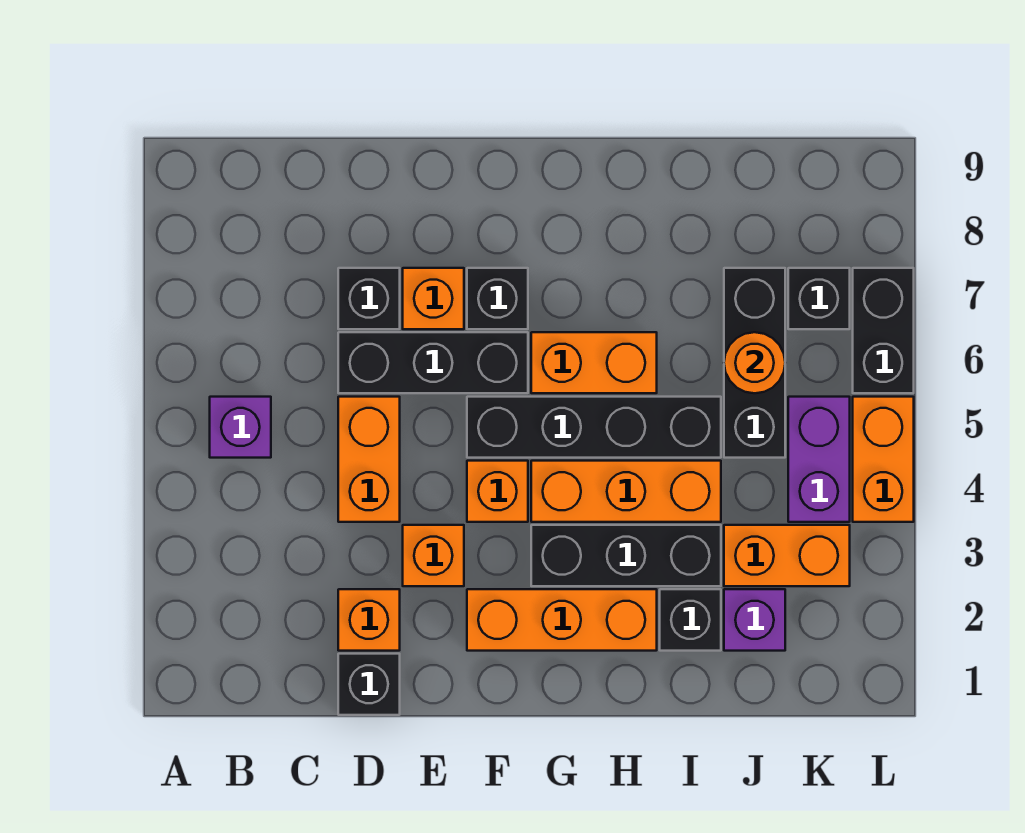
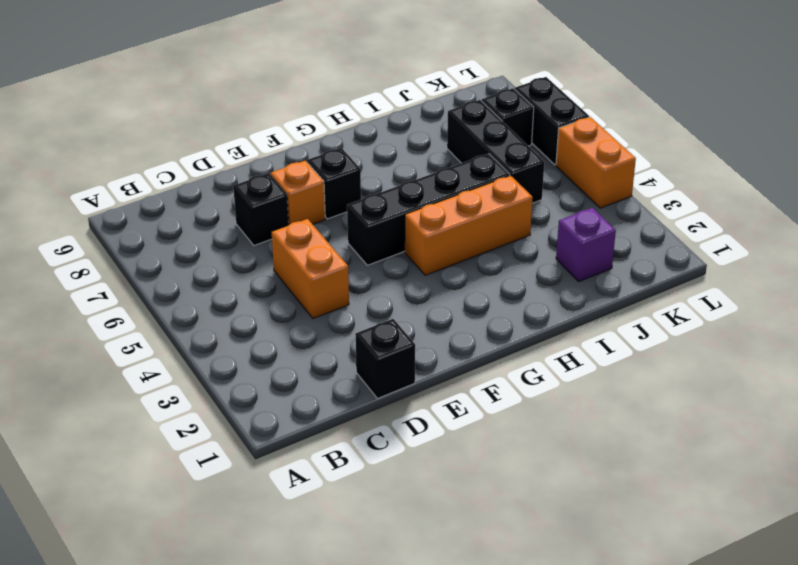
none -> purple brick B5 level 1
none -> orange brick D2 level 1
none -> black brick D6:F6 level 1

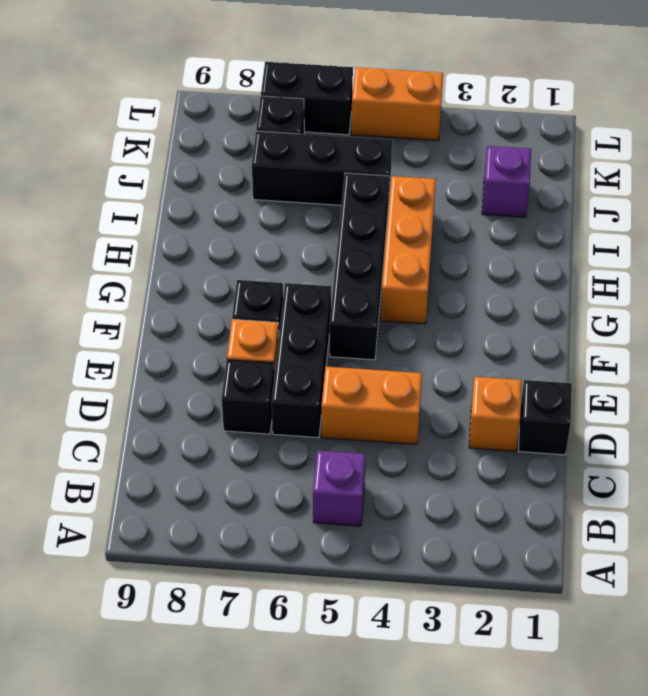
none -> orange brick E3 level 1
none -> orange brick F2:H2 level 1
none -> orange brick F4 level 1

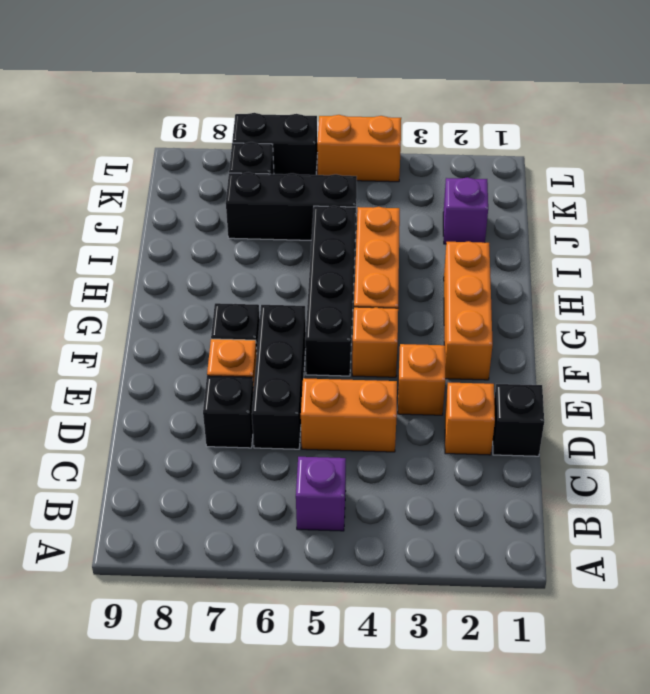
none -> black brick G3:I3 level 1
none -> orange brick G6:H6 level 1
none -> black brick I2 level 1

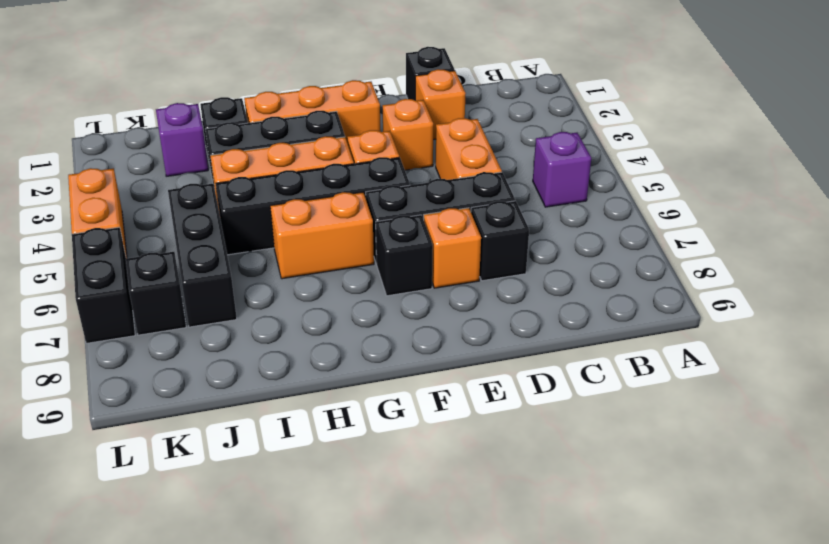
none -> orange brick J3:K3 level 1
none -> purple brick K4:K5 level 1
none -> orange round brick J6 level 2

